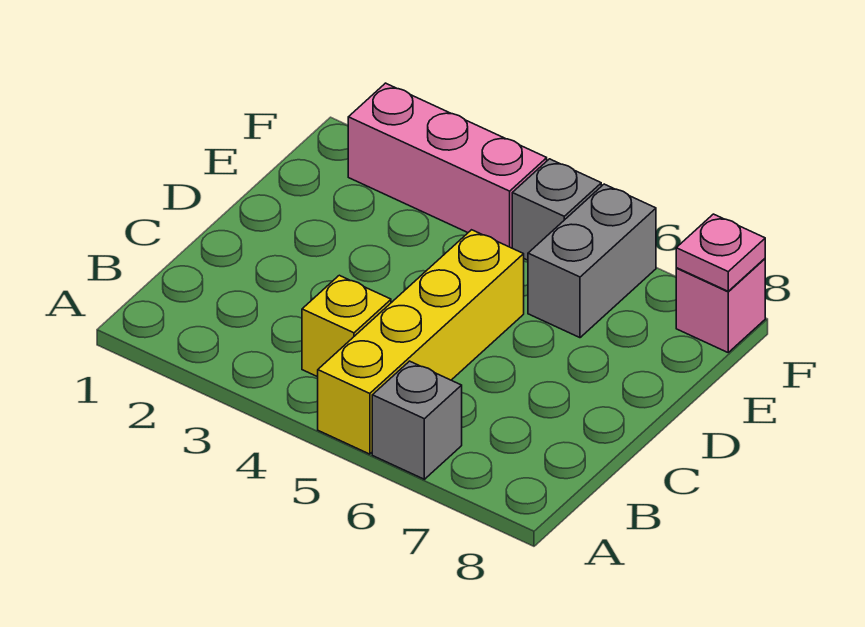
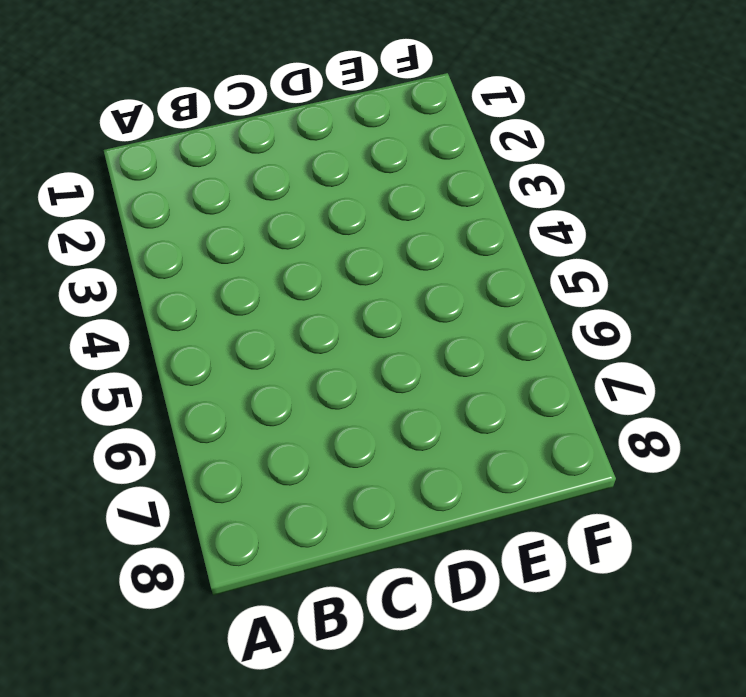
none -> yellow brick A5:D5 level 1
none -> grey brick A6 level 1

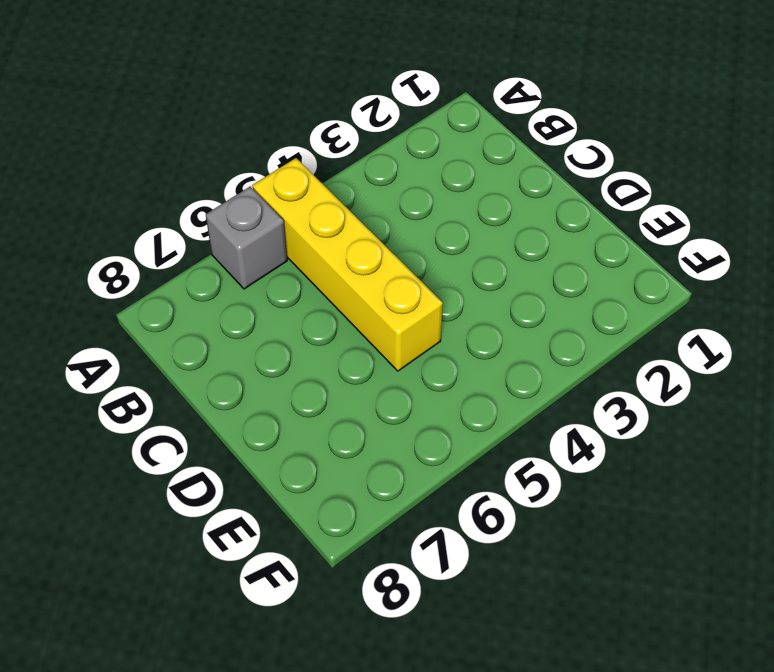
none -> yellow brick B4 level 1
none -> grey brick E6:F6 level 1

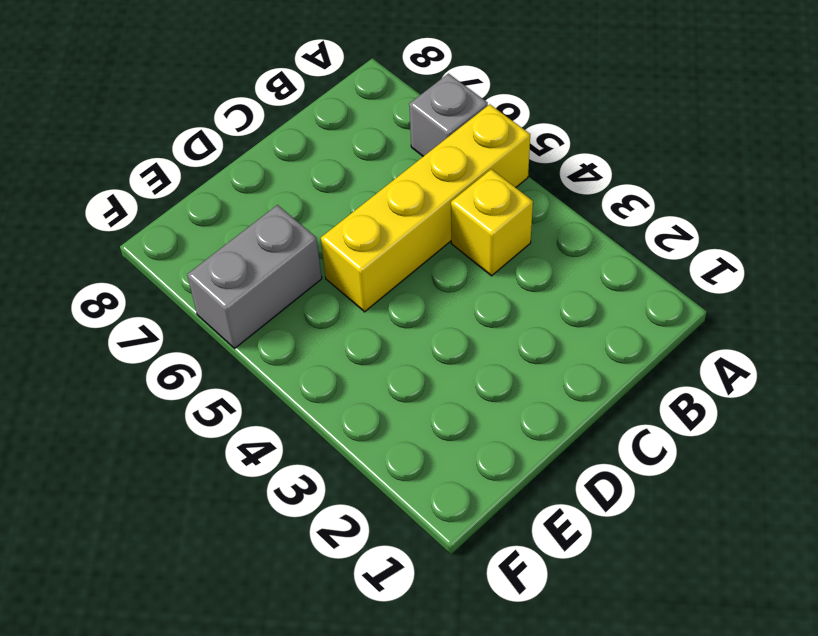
none -> pink brick F2:F4 level 1
none -> grey brick F5 level 1

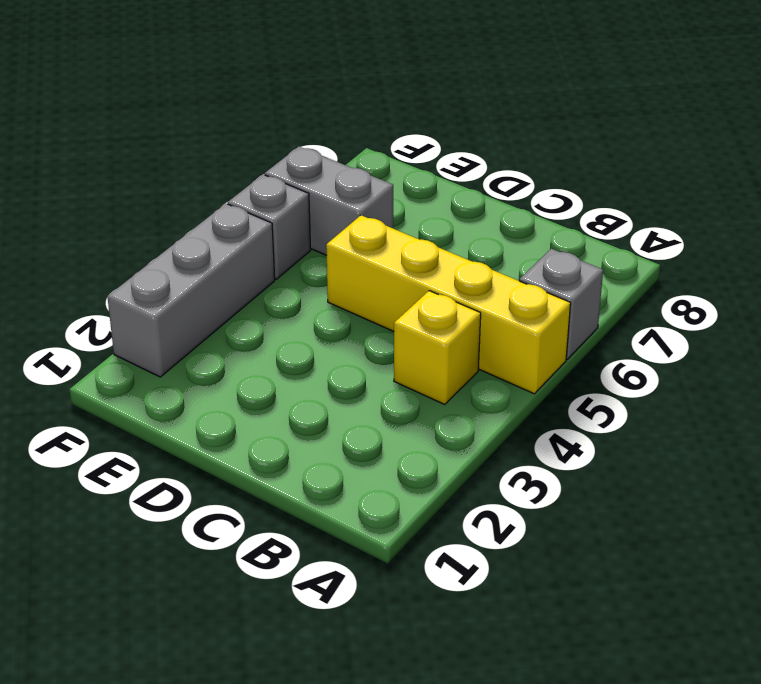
grey brick F2:F4 level 1 -> pink brick F2:F4 level 1
none -> pink brick F8 level 1
none -> pink plate F8 level 2

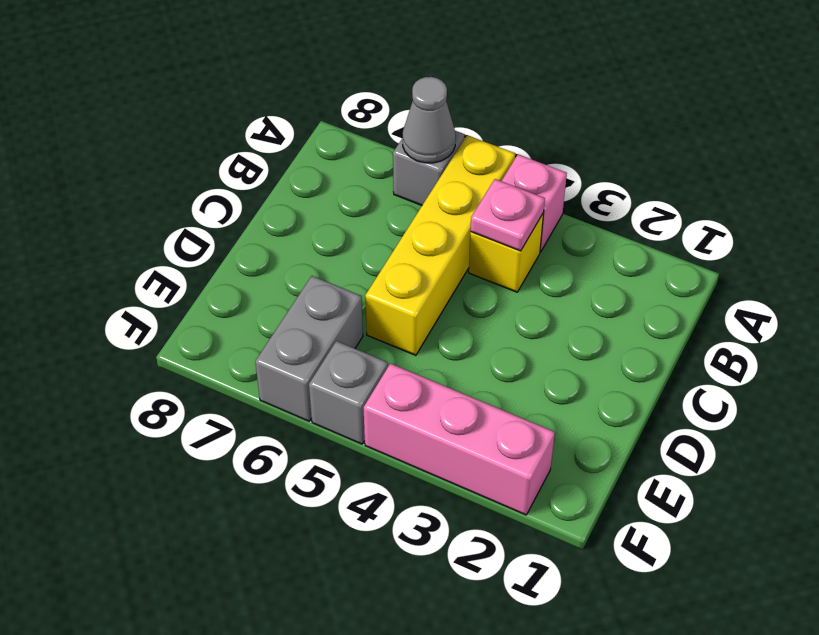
pink brick A4 level 1 -> pink brick F8 level 1
grey cone A6 level 2 -> none
pink plate B4 level 2 -> pink plate F8 level 2

